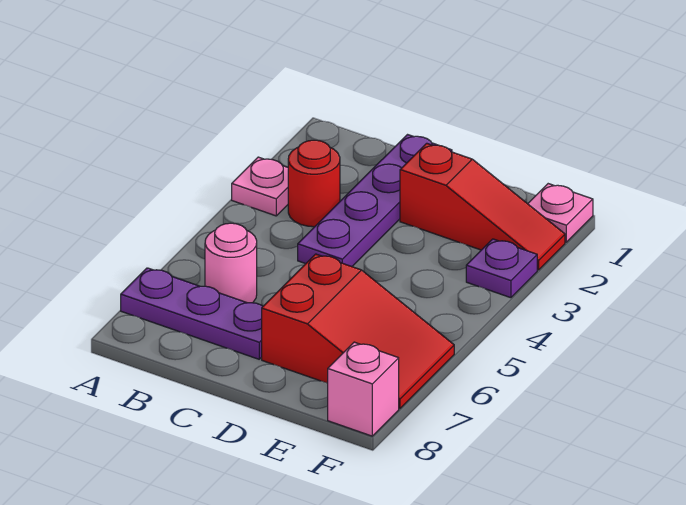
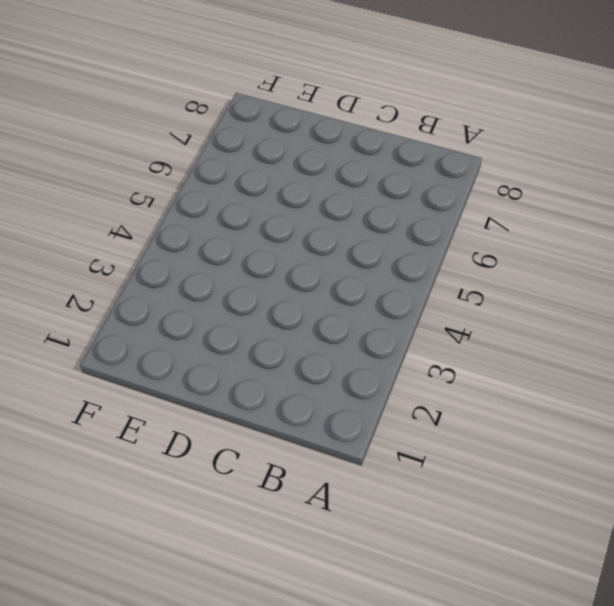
none -> pink plate A3 level 1
none -> purple plate A7:C7 level 1

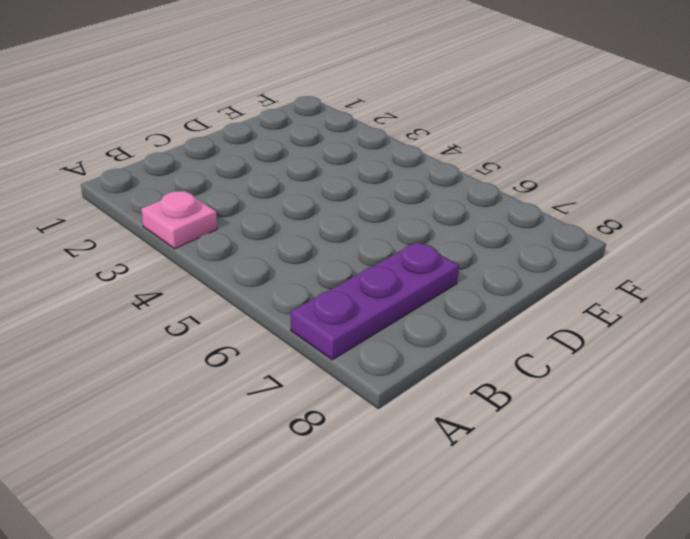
none -> red round brick B3 level 1
none -> pink round brick B6 level 1

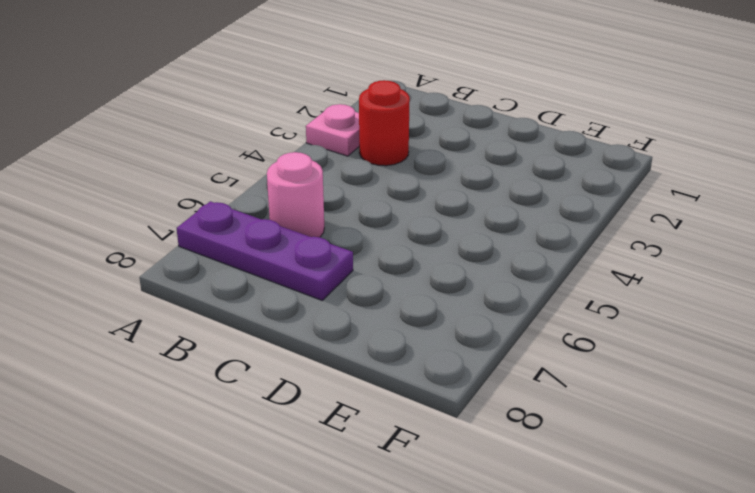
none -> purple plate C1:C4 level 1
none -> red slope D2:F2 level 1 top D

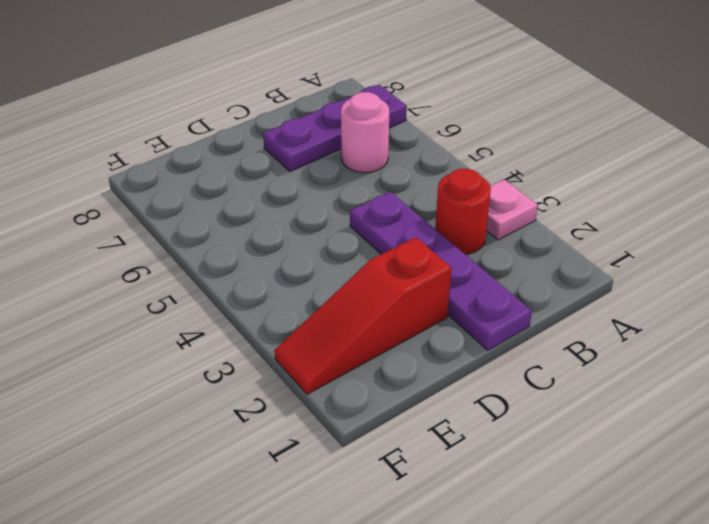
none -> red slope D6:F7 level 1 top D
none -> pink plate F1 level 1

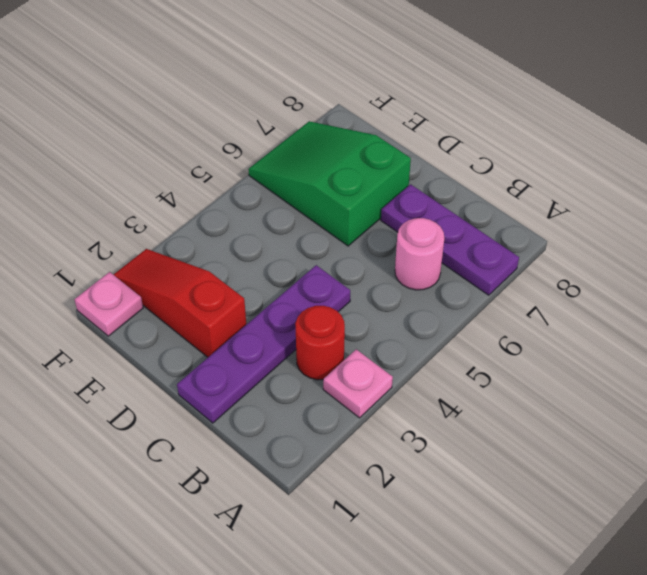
green slope D6:F7 level 1 top D -> red slope D6:F7 level 1 top D
none -> purple plate F3 level 1
none -> pink brick F8 level 1

